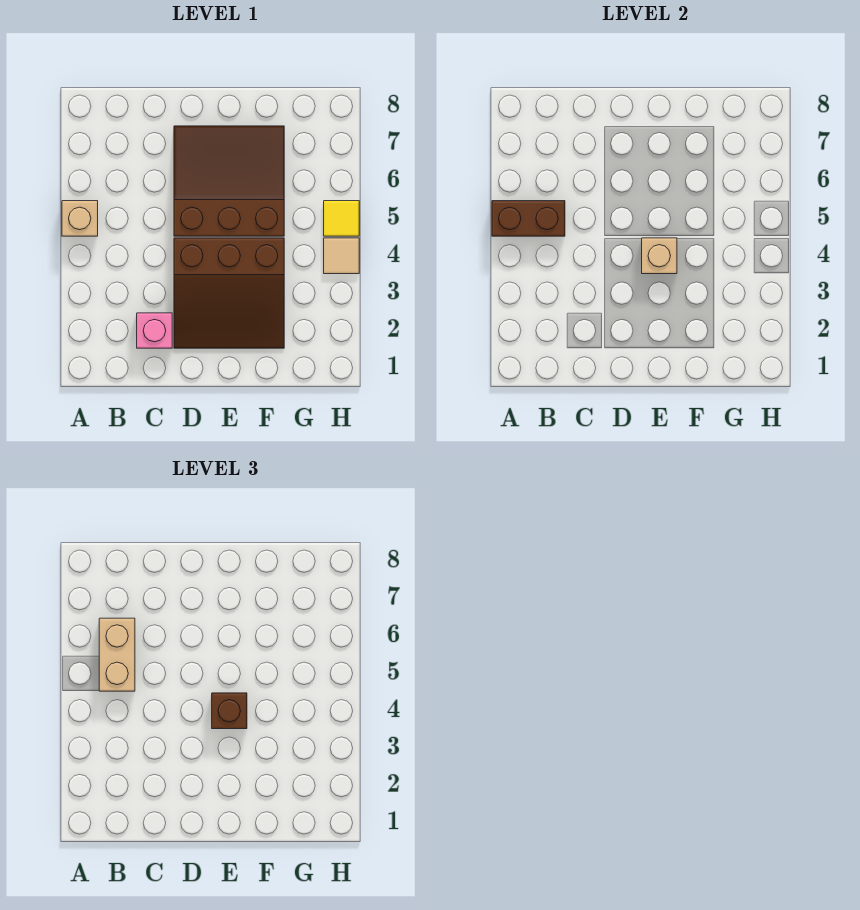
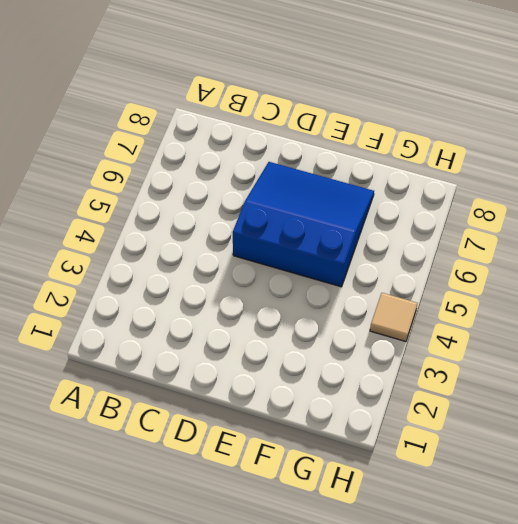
blue slope D5:F7 level 1 top 5 -> brown slope D5:F7 level 1 top 5
none -> tan brick A5 level 1
none -> pink brick C2 level 1

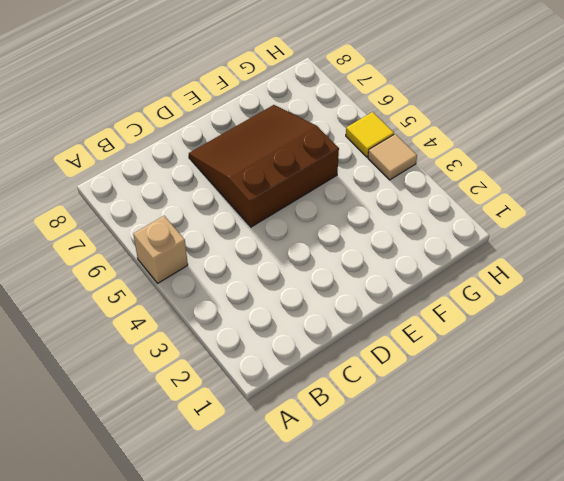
none -> pink brick C2 level 1
none -> brown slope D2:F4 level 1 top 4

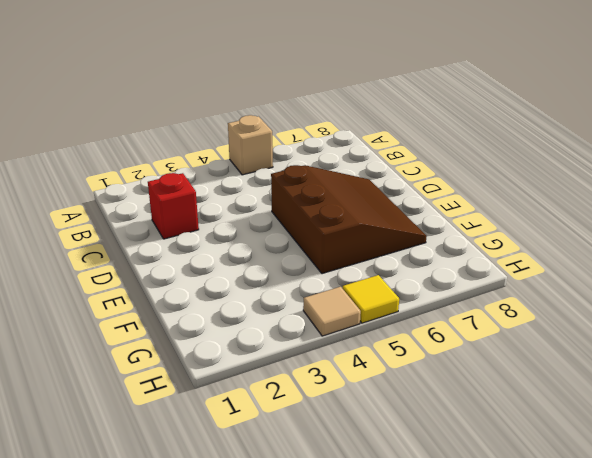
red brick C2 level 1 -> pink brick C2 level 1
none -> brown slope D2:F4 level 1 top 4
none -> brown brick A5:B5 level 2

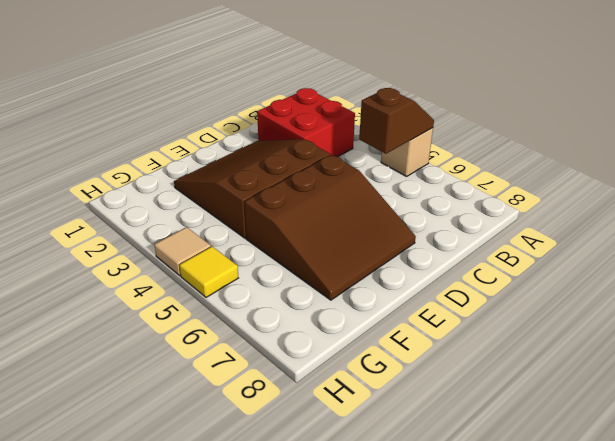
brown slope A5:B5 level 2 top B -> brown brick A5:B5 level 2
red brick B2:C3 level 1 -> pink brick C2 level 1
none -> tan brick E4 level 2
none -> tan brick B5:B6 level 3

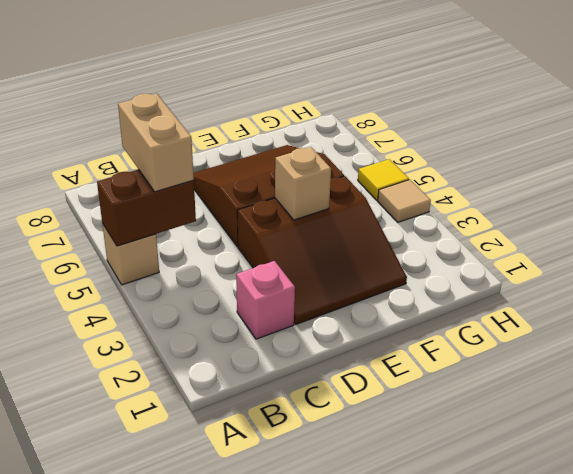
none -> brown brick E4 level 3

